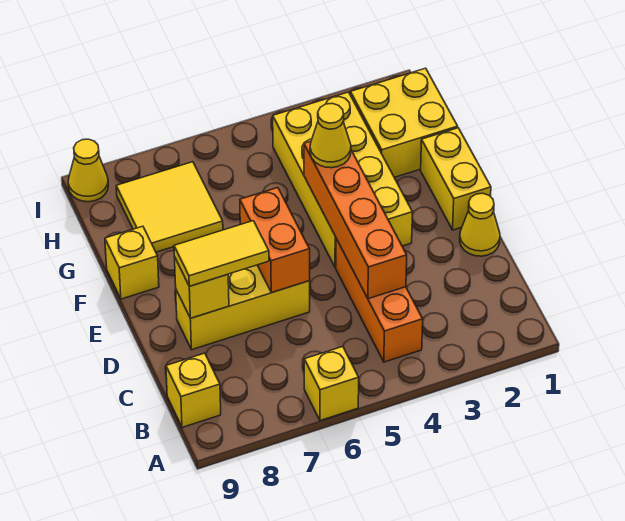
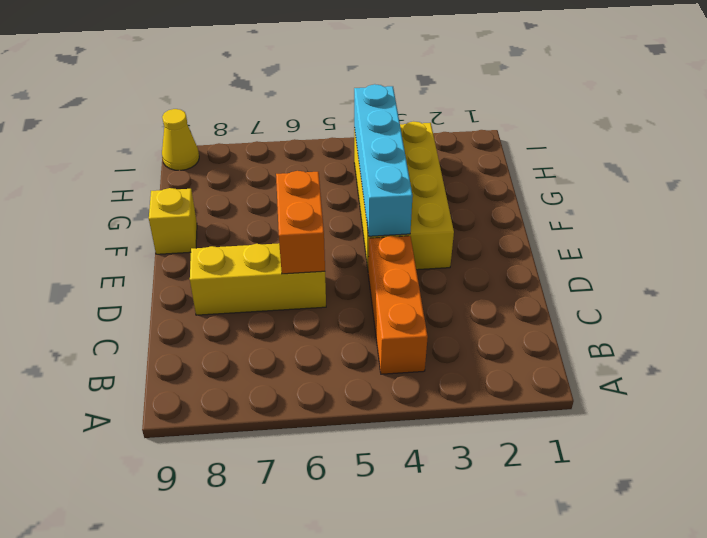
cyan brick E4:H4 level 2 -> orange brick C4:F4 level 2
none -> yellow brick A6 level 1
none -> yellow brick B9 level 1
none -> yellow cone D1 level 1

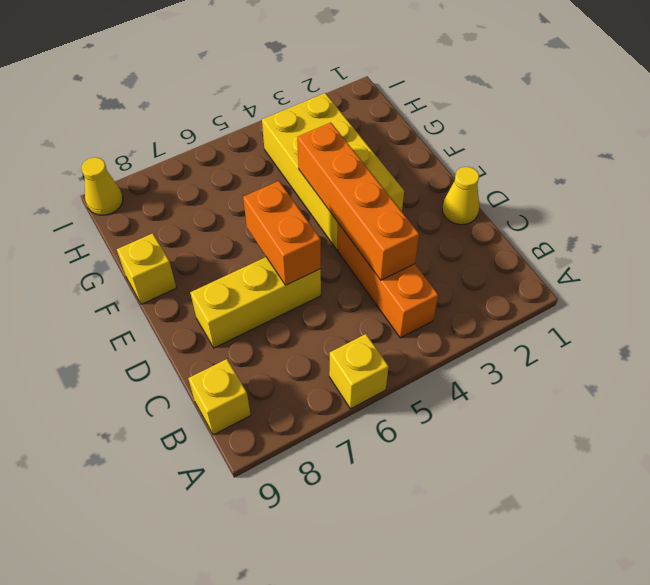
none -> yellow brick E1:F1 level 1
none -> yellow brick G1:H2 level 1
none -> yellow tile G7:H8 level 1

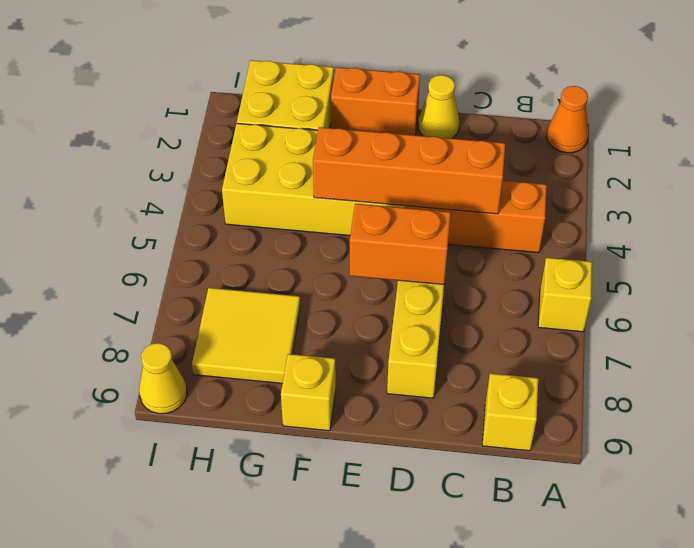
orange cone A1 level 1 -> none
orange brick E1:F1 level 1 -> yellow brick E1:F1 level 1
none -> yellow brick D8 level 2
none -> yellow tile D7:D8 level 3
none -> yellow cone F4 level 3

